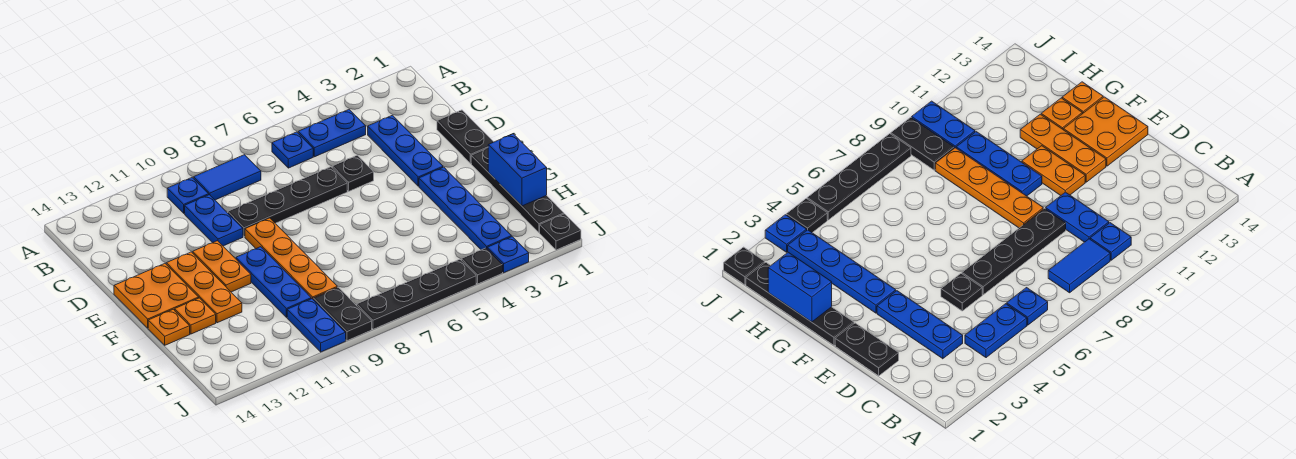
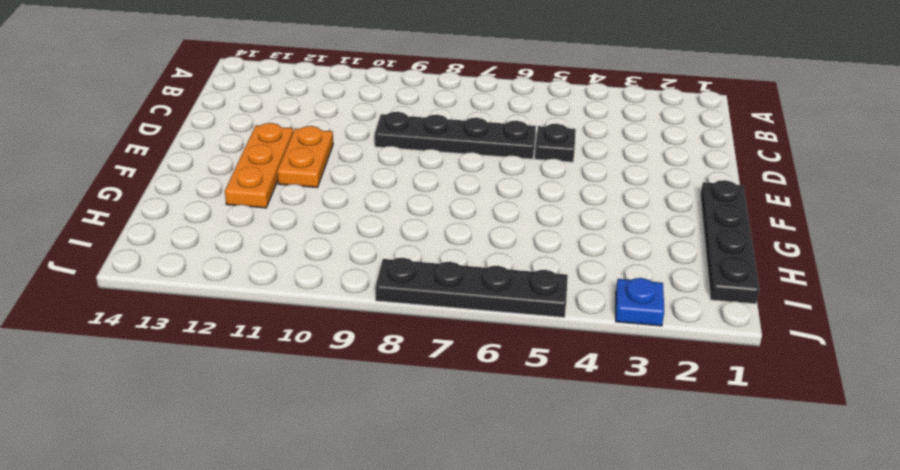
none -> blue plate B4:B5 level 1
none -> blue plate B6 level 1
none -> blue tile B8:B9 level 1

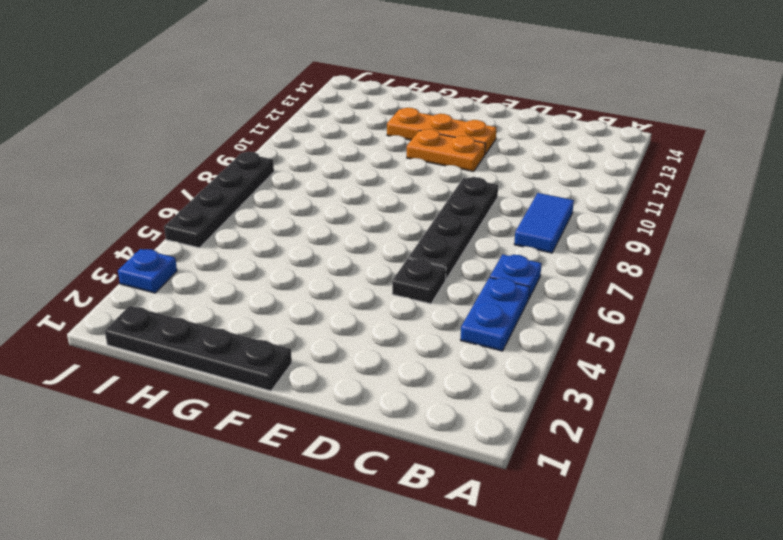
none -> blue plate B10 level 1
none -> blue plate C3:E3 level 1
none -> blue plate C10:D10 level 1

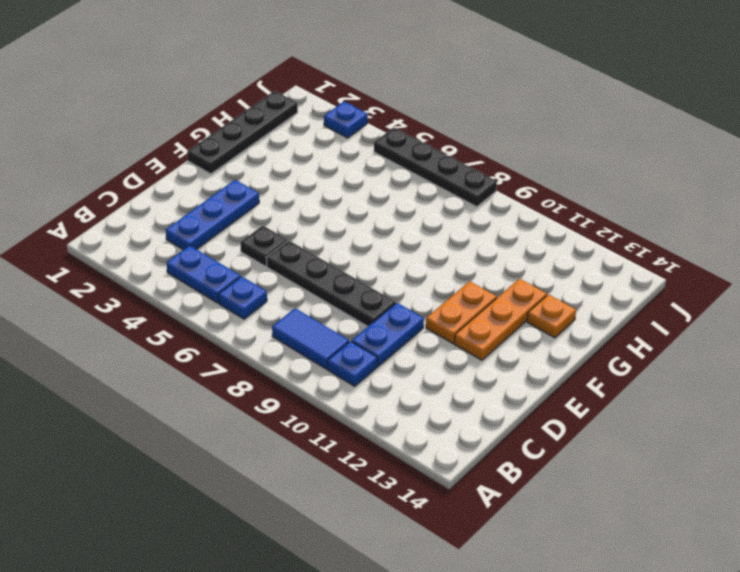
none -> black plate D1:E1 level 1
none -> orange plate E9:H9 level 1
none -> orange plate E13:F14 level 1

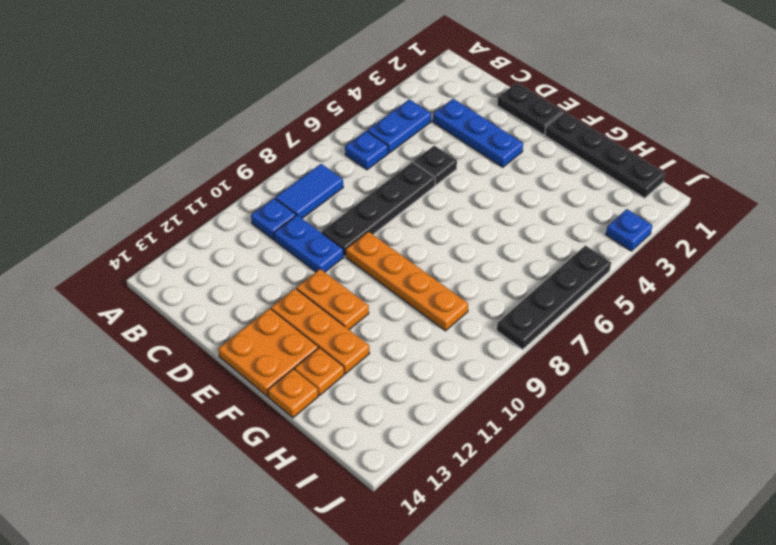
none -> blue plate F3:I3 level 1
none -> blue plate F10:H10 level 1
none -> black plate I9:J9 level 1

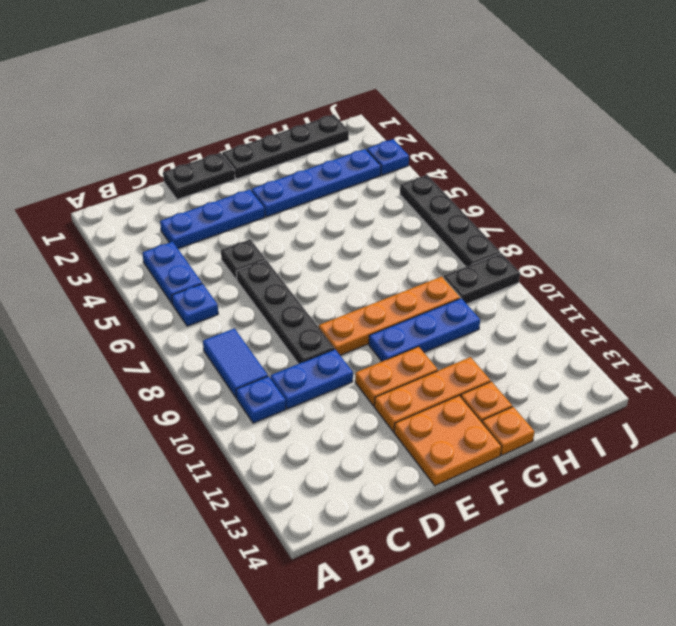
none -> blue plate I10:J10 level 1
none -> black plate J1 level 1
none -> black plate J4 level 1

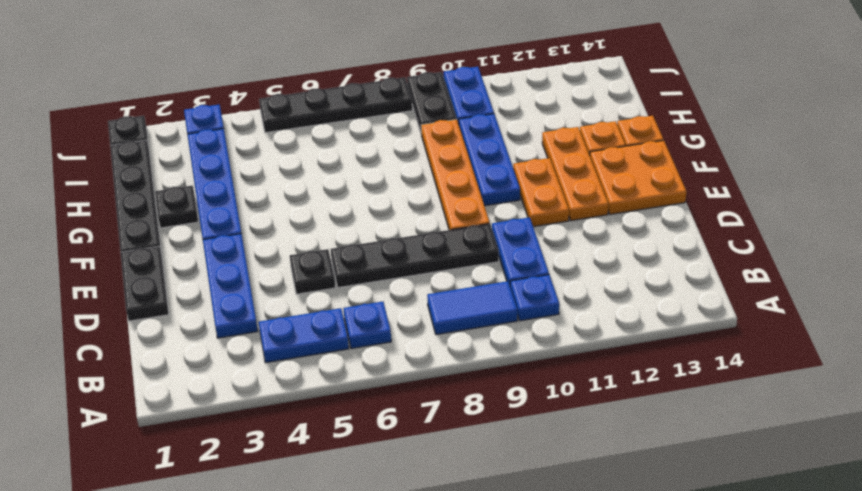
black plate G2 level 1 -> black plate J4 level 1
none -> blue brick G1:H1 level 2

